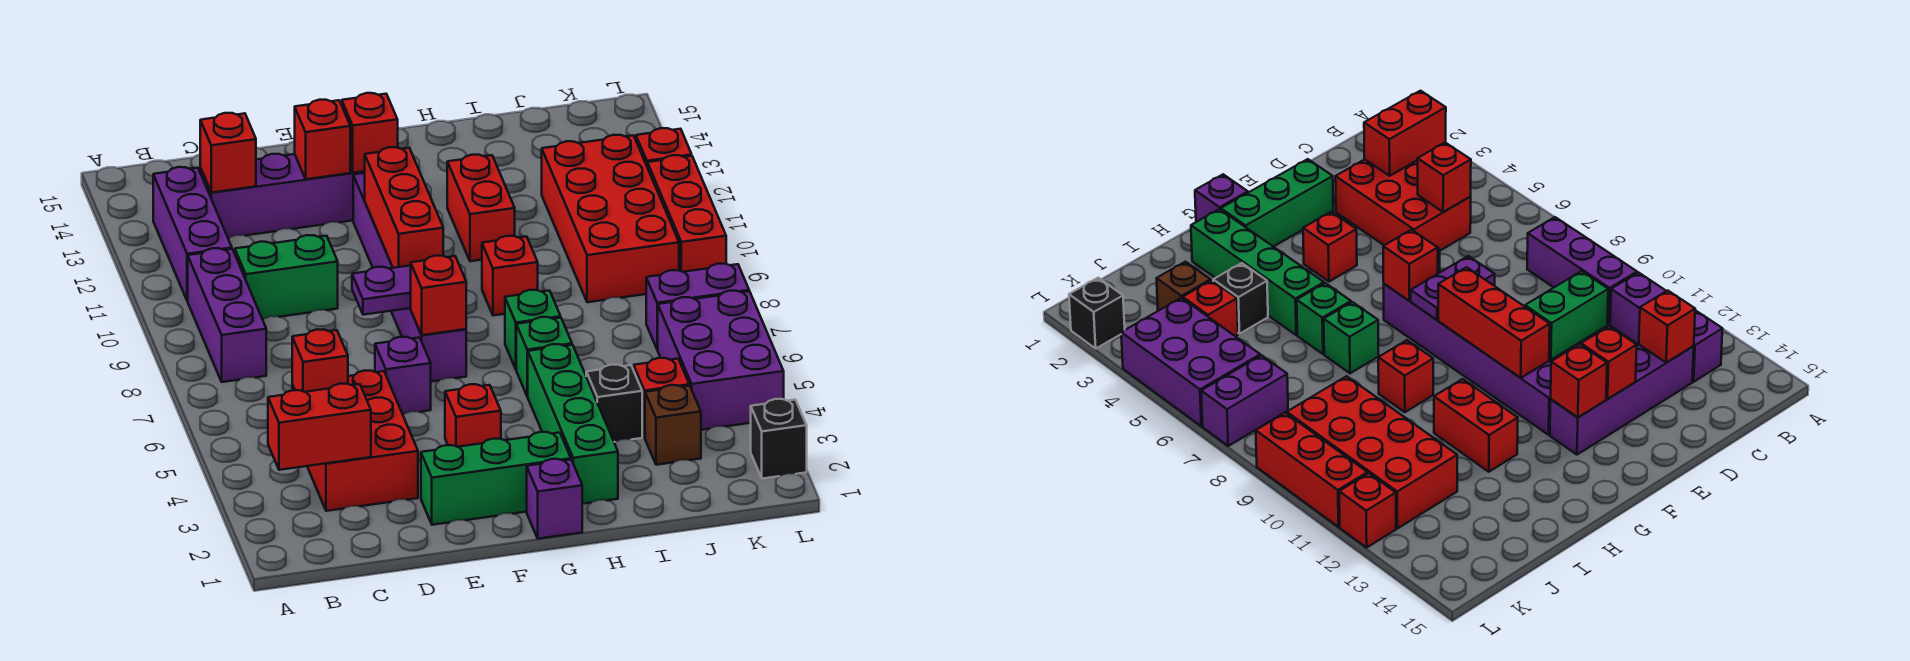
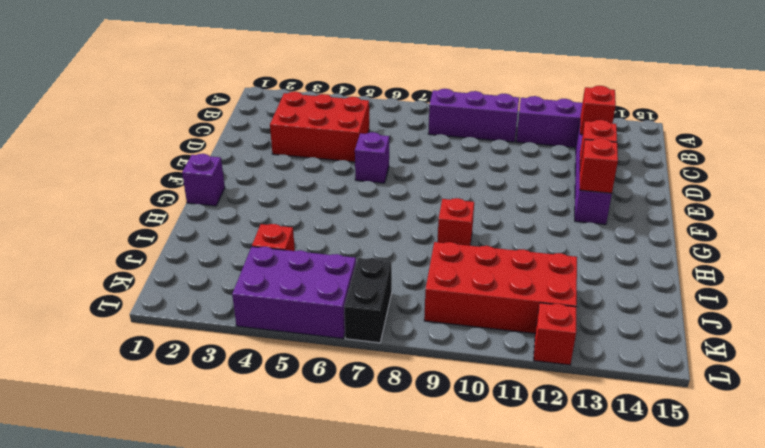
black brick K7:L7 level 1 -> purple brick K7:L7 level 1
none -> green brick C10:D10 level 1
none -> green brick E2:G2 level 1
none -> red brick F4 level 1
none -> purple brick F7:F12 level 1

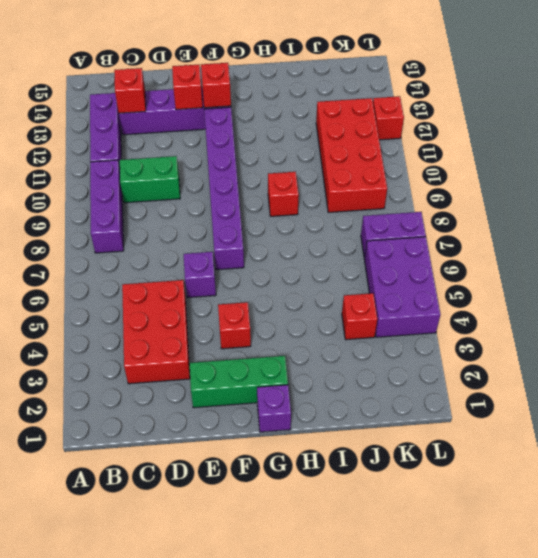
none -> green brick H2:H5 level 1
none -> green brick H6 level 1
none -> green brick H7 level 1
none -> red brick H11:H12 level 1

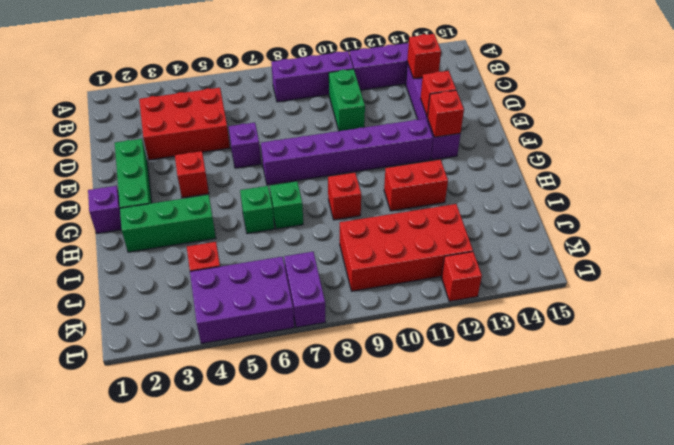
green brick H2:H4 level 1 -> green brick H2:H5 level 1
none -> black brick I4 level 1
none -> brown brick J3 level 1
none -> black brick L2 level 1
none -> red brick L9:L11 level 1

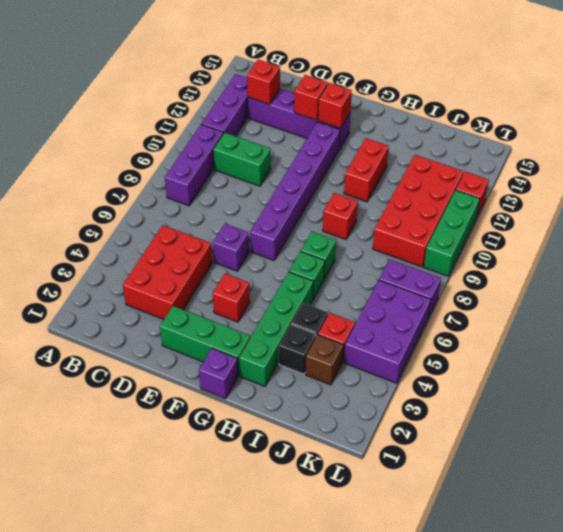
black brick I3 level 1 -> black brick L2 level 1
green brick L9:L11 level 1 -> red brick L9:L11 level 1
none -> red brick B3:C3 level 2
none -> red brick C5 level 2
none -> purple plate E8:F8 level 2
none -> red brick F7 level 2

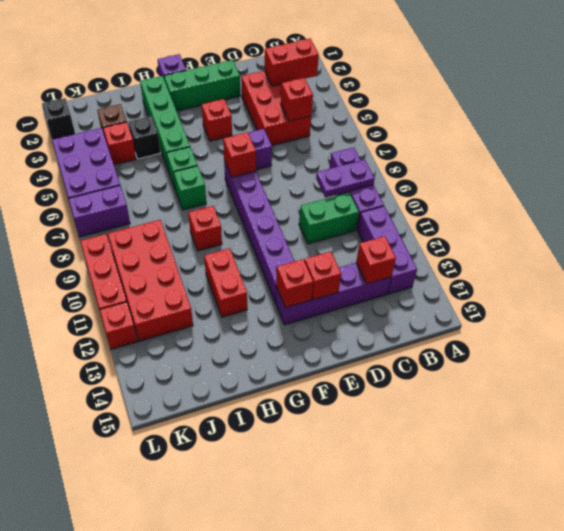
purple plate B9:C9 level 2 -> purple plate E8:F8 level 2
none -> red brick F9:F11 level 2

